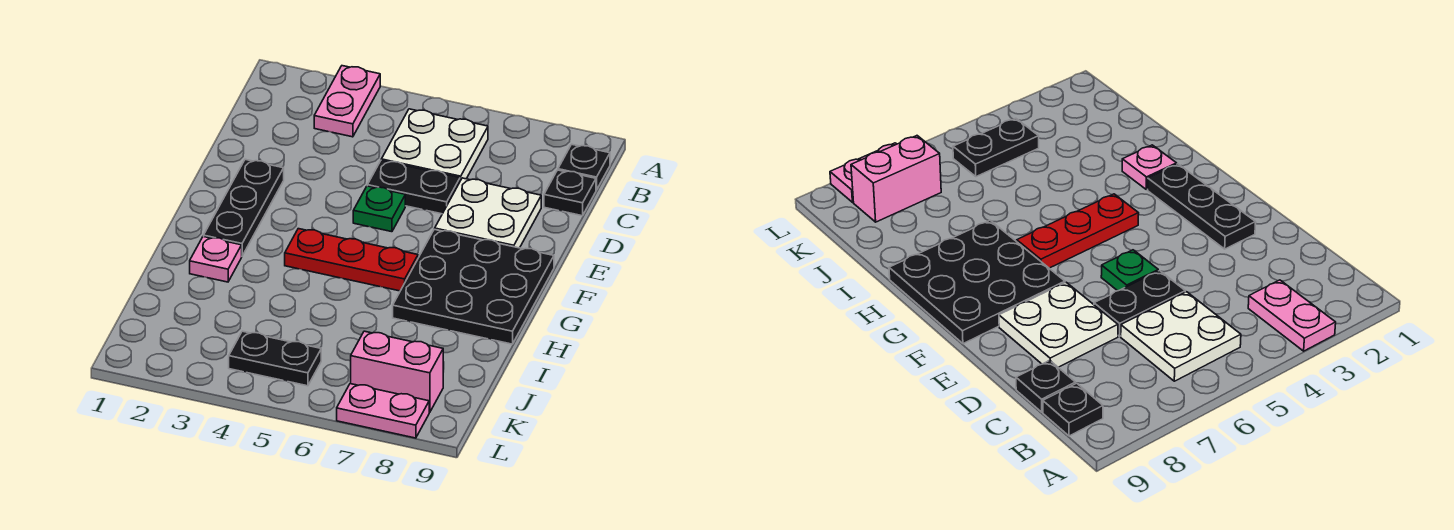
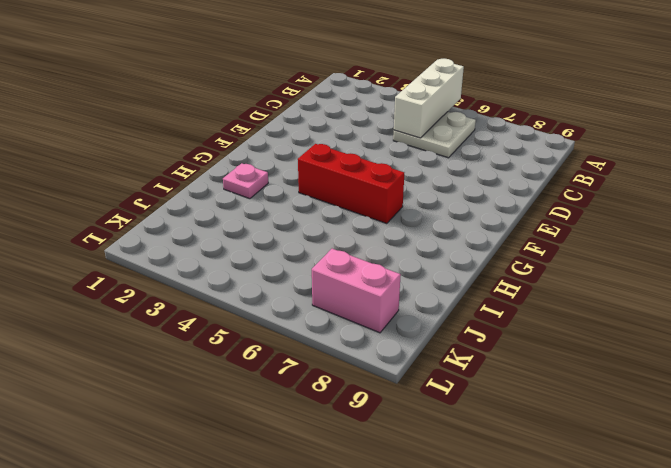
white brick A5:C5 level 2 -> none
red brick G4:G6 level 1 -> red plate G4:G6 level 1
none -> pink plate A3:B3 level 1
none -> black plate B9 level 1
none -> black plate C9 level 1

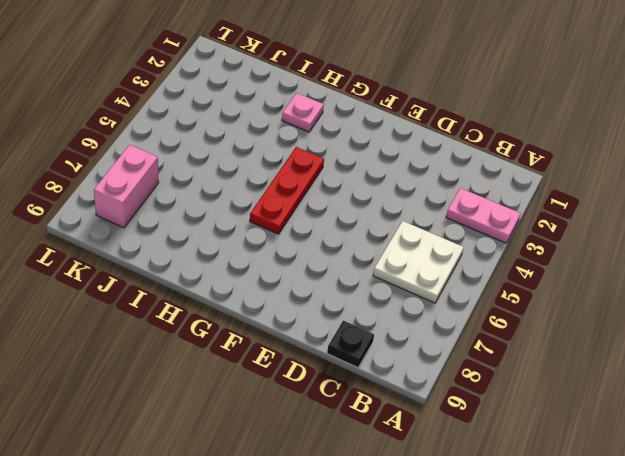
none -> black plate B9 level 1
none -> black plate D5:D6 level 1
none -> white plate D7:E8 level 1

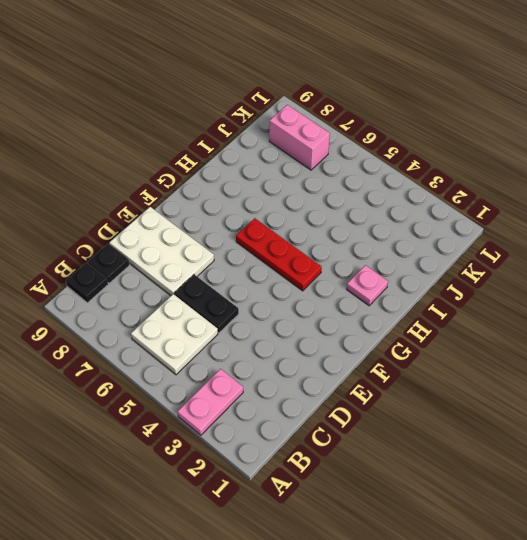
white plate D7:E9 level 1 -> white plate D7:E8 level 1
none -> black plate E2:G2 level 1
none -> green plate E5 level 1
none -> black plate F7:H9 level 1

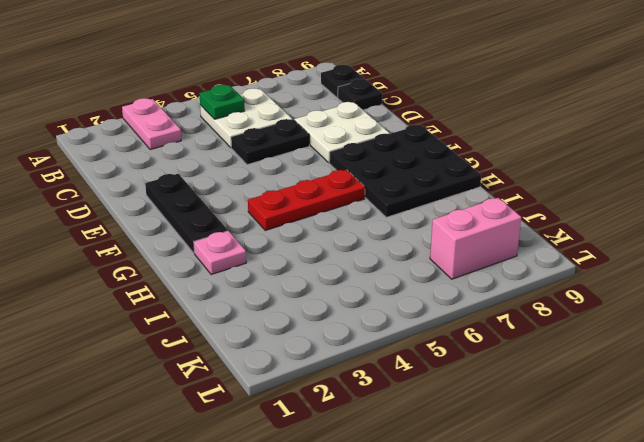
green plate B5 level 2 -> green plate E5 level 1
none -> black plate K4:K5 level 1
none -> pink plate L7:L8 level 1

